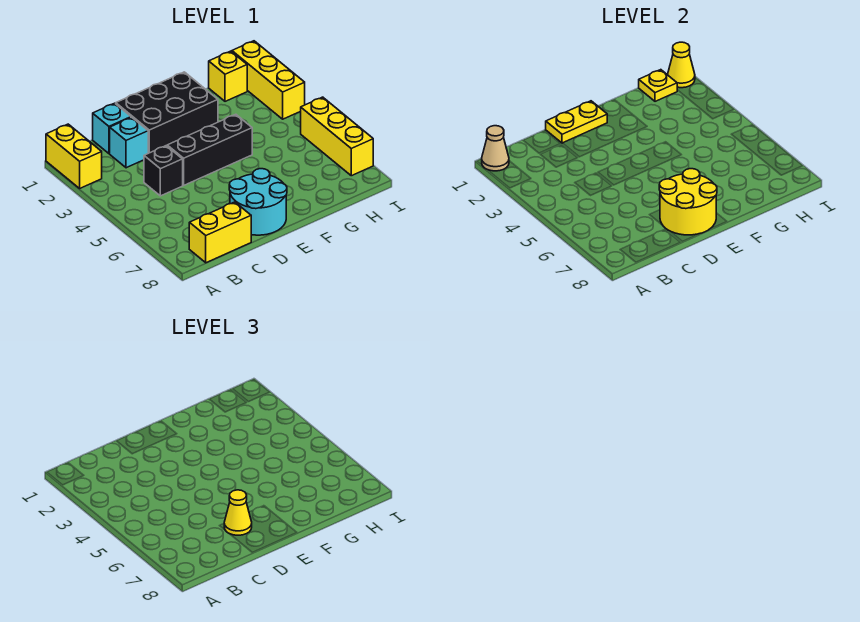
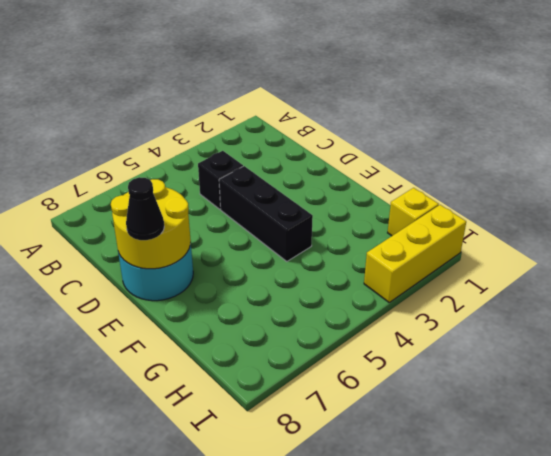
black cone E8 level 3 -> none
none -> yellow brick A1:A2 level 1
none -> yellow brick B8:C8 level 1
none -> cyan brick C1 level 1

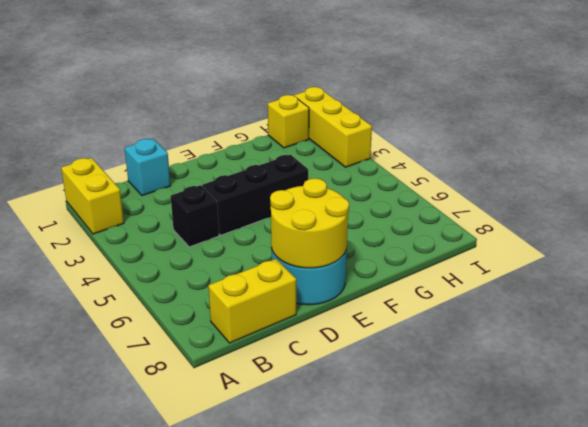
none -> cyan brick C2 level 1
none -> black brick D1:F2 level 1
none -> yellow brick I5:I7 level 1

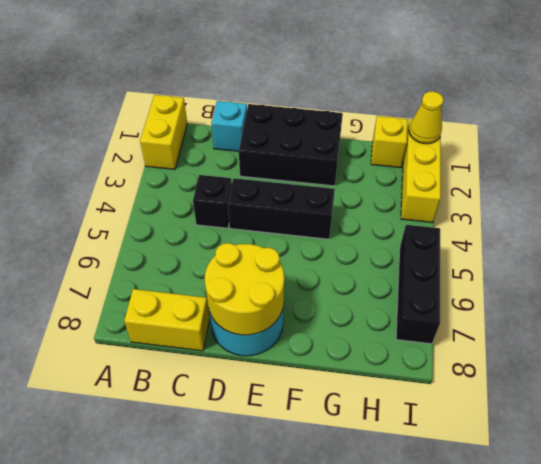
black brick I5:I7 level 1 -> yellow brick I5:I7 level 1
none -> cyan brick C2 level 1
none -> tan cone A1 level 2
none -> yellow plate D1:E1 level 2

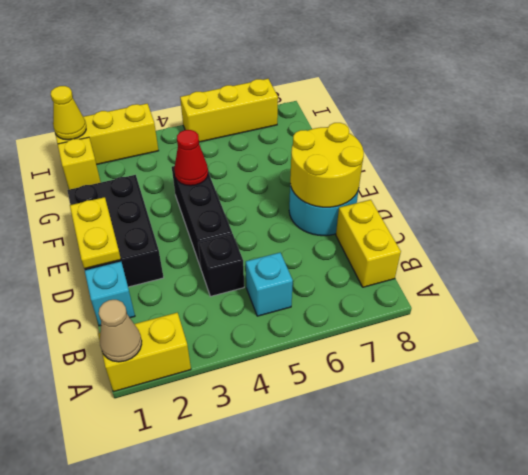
cyan brick B5 level 1 -> cyan brick C2 level 1
red cone F4 level 2 -> none
none -> yellow plate H1 level 2
none -> yellow cone D7 level 3

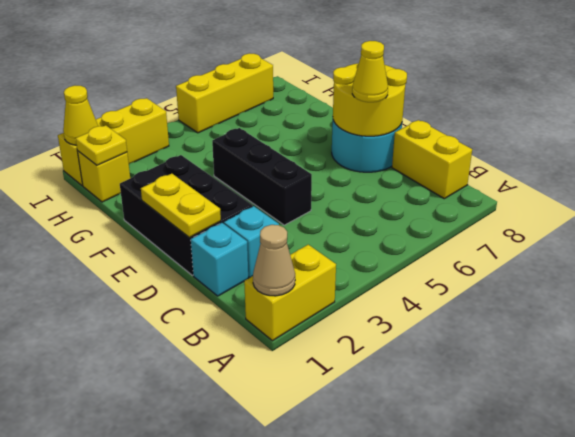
none -> black brick C4 level 1

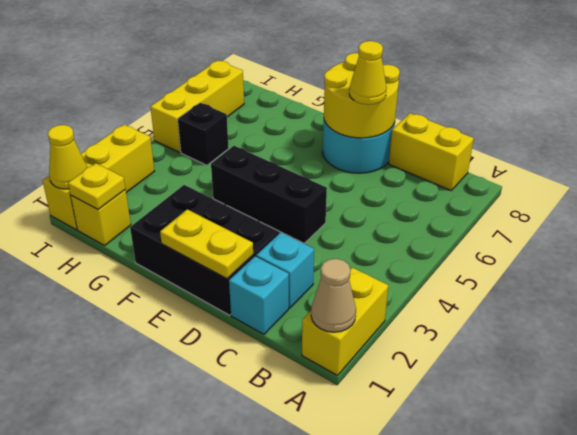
black brick H5 level 1 -> black brick C4 level 1

